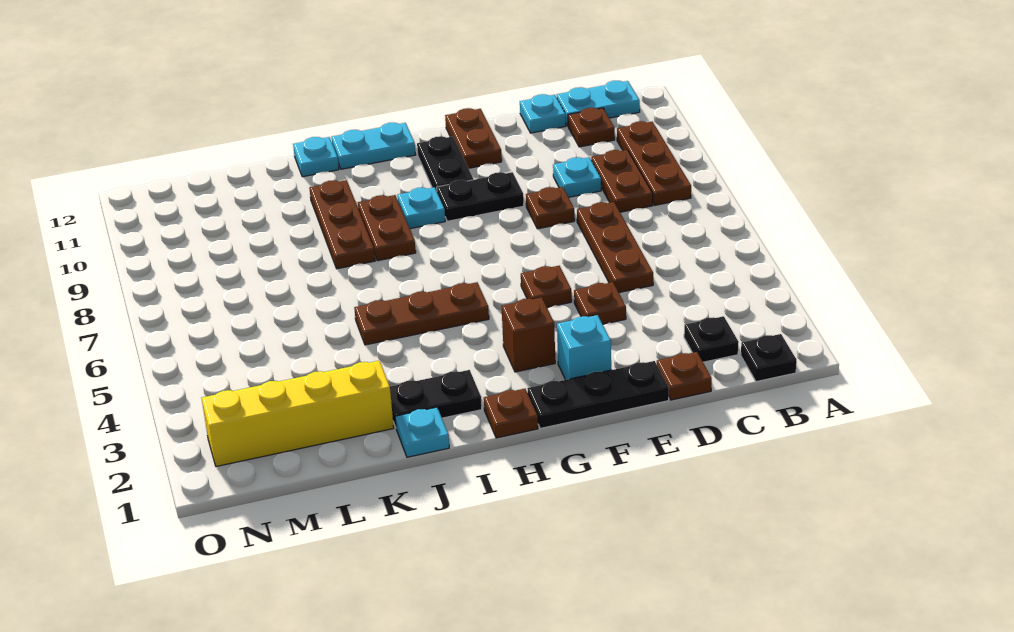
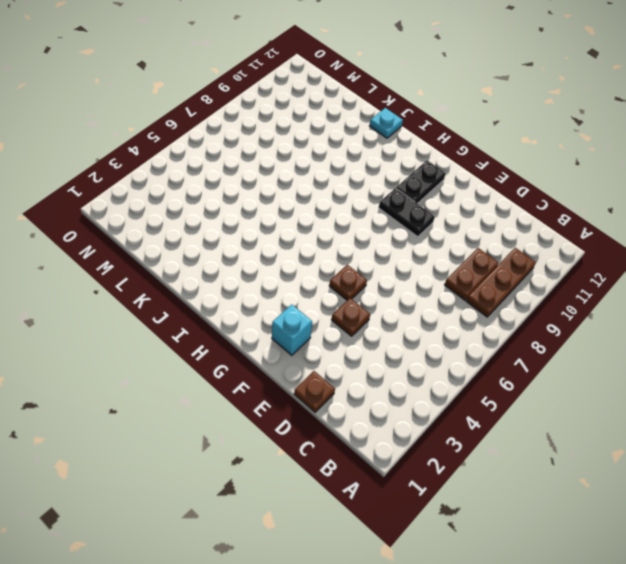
none -> black plate B1 level 1
none -> cyan plate B12:C12 level 1
none -> black plate C2 level 1

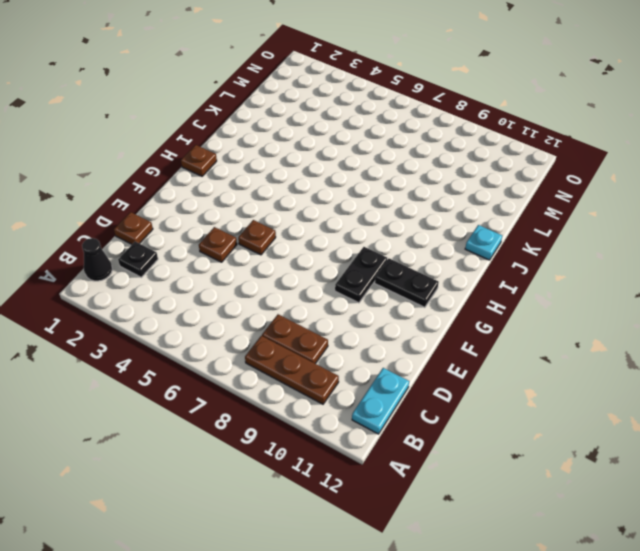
black cone B1 level 1 -> black plate B1 level 1
none -> brown plate C11 level 1
none -> brown plate D5:D7 level 1
none -> cyan plate D9 level 1

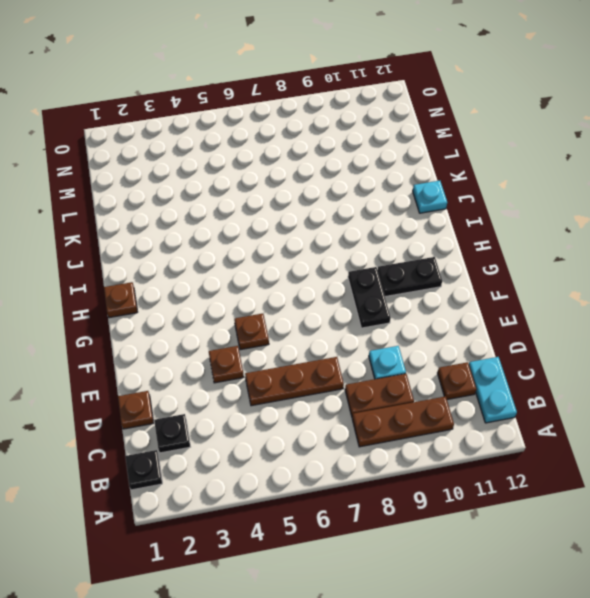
none -> cyan plate D12 level 1
none -> black plate E1:G1 level 1
none -> brown plate E8 level 1

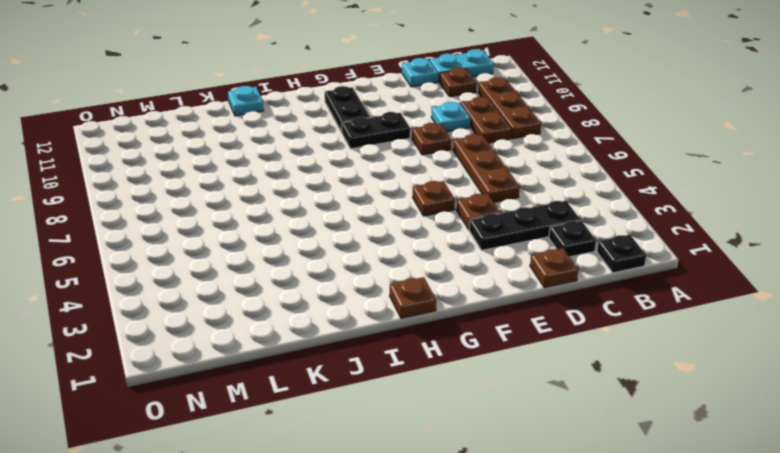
black plate C3:E3 level 1 -> black plate E1:G1 level 1
none -> cyan brick F2 level 1
none -> brown plate F11:F12 level 1
none -> brown brick G3 level 1

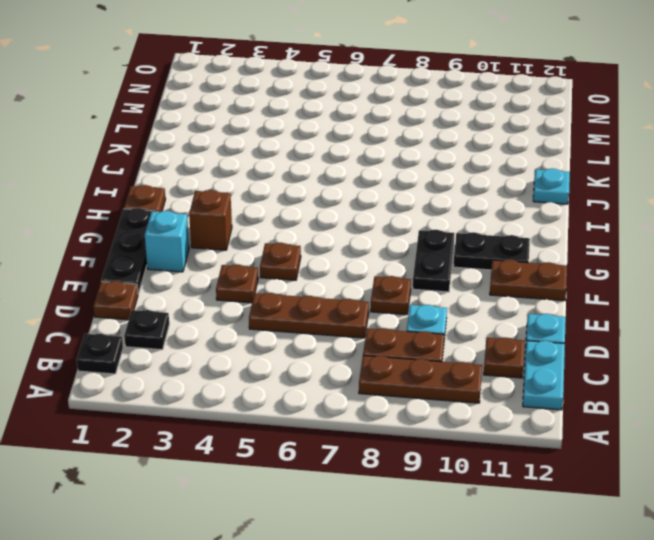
none -> brown plate H5:J5 level 1
none -> cyan plate H9 level 1
none -> cyan plate H12:I12 level 1

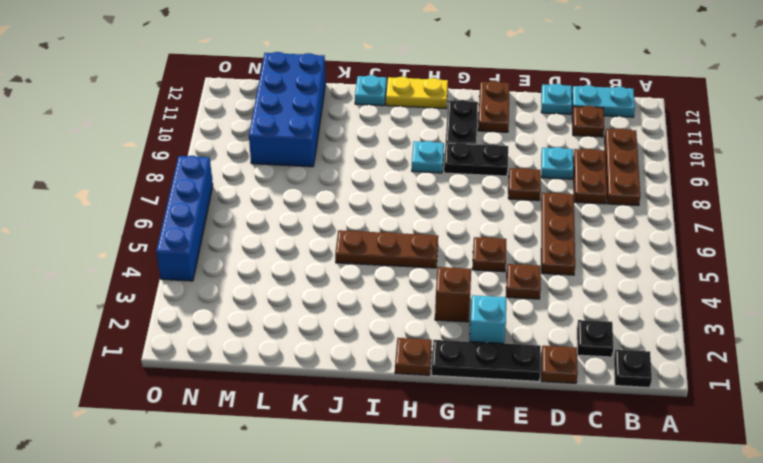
yellow plate H12:I12 level 1 -> cyan plate H12:I12 level 1
blue brick L9:M12 level 1 -> none
blue brick O4:O7 level 1 -> none
none -> black plate I2:J2 level 1
none -> brown plate I8:I9 level 1
none -> cyan plate J1 level 1

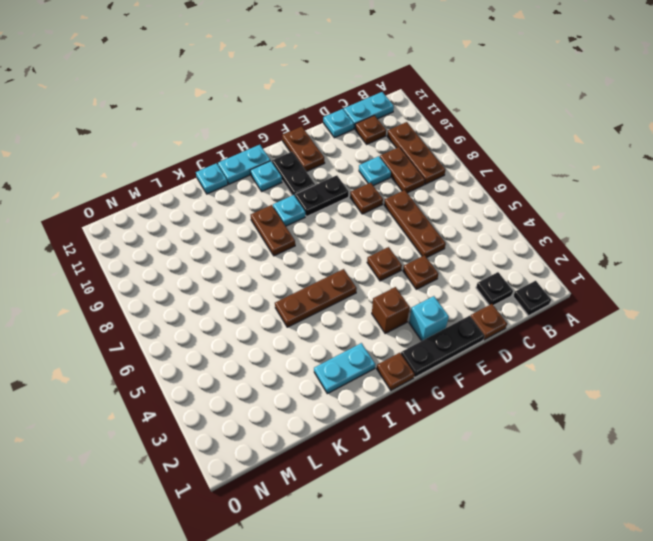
cyan plate H11 level 1 -> cyan plate J1 level 1
cyan plate I2:J2 level 1 -> black plate I2:J2 level 1
none -> brown plate J8:J10 level 1
none -> yellow brick K2:N2 level 1

